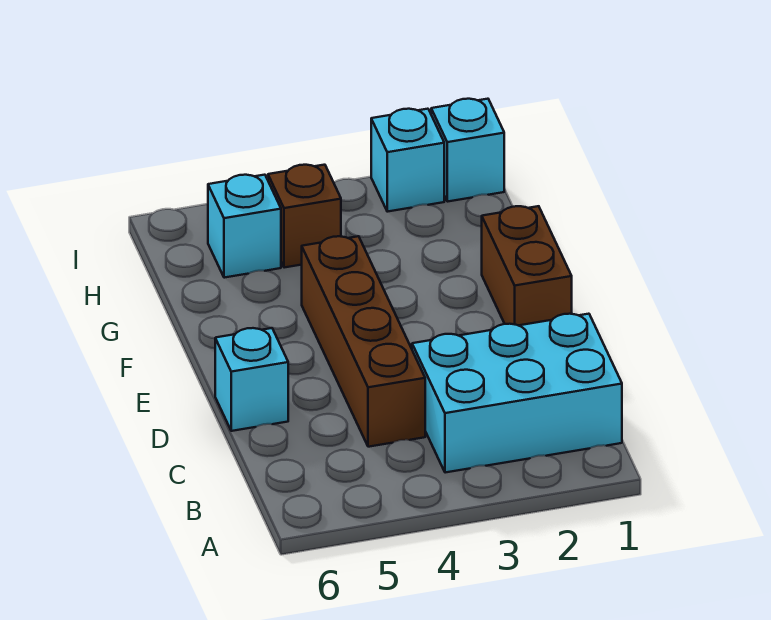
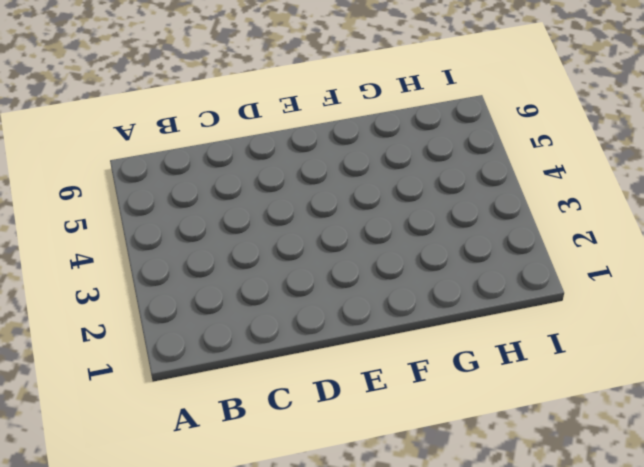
none -> cyan brick B1:C3 level 1
none -> brown brick C4:F4 level 1

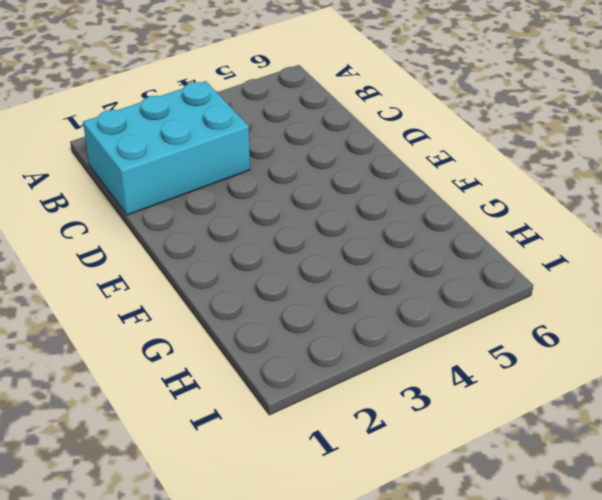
none -> brown brick C4:F4 level 1
none -> cyan brick D6 level 1

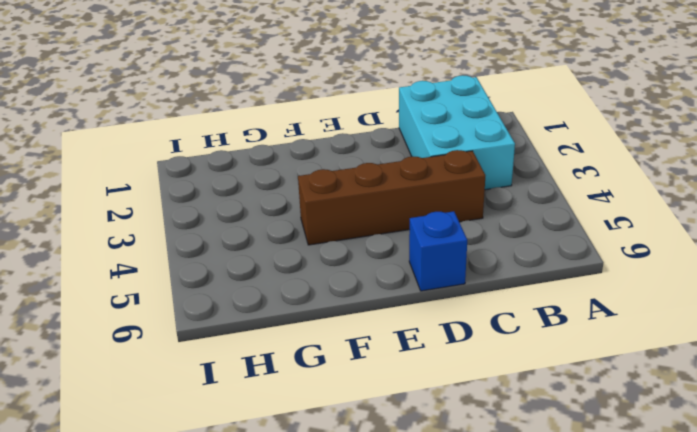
blue brick D6 level 1 -> cyan brick D6 level 1
none -> brown brick E1:F1 level 1
none -> brown brick H4 level 1

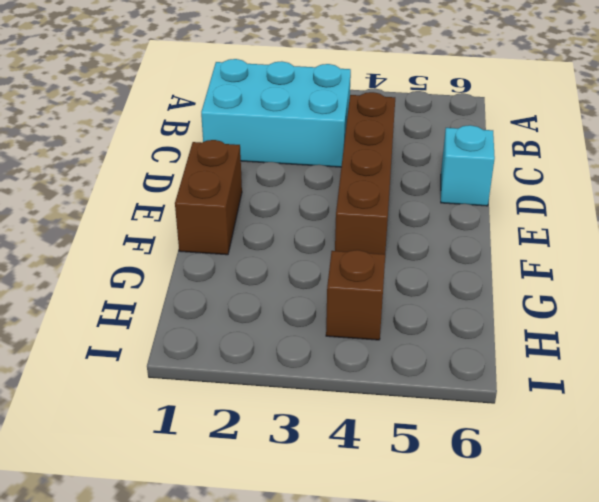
none -> cyan brick H5 level 1
none -> cyan brick I1 level 1

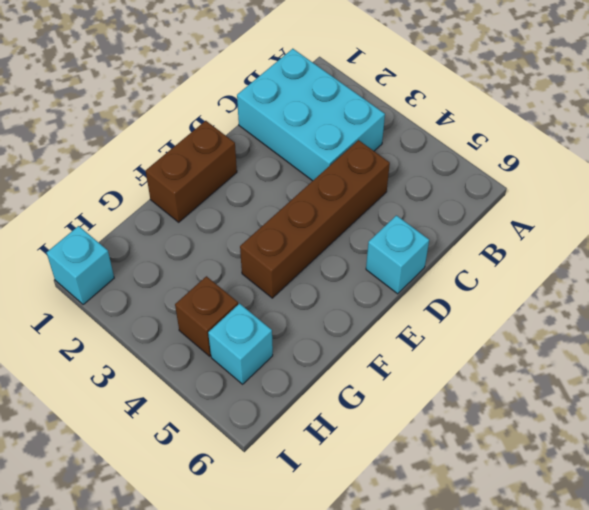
none -> cyan brick I2 level 1

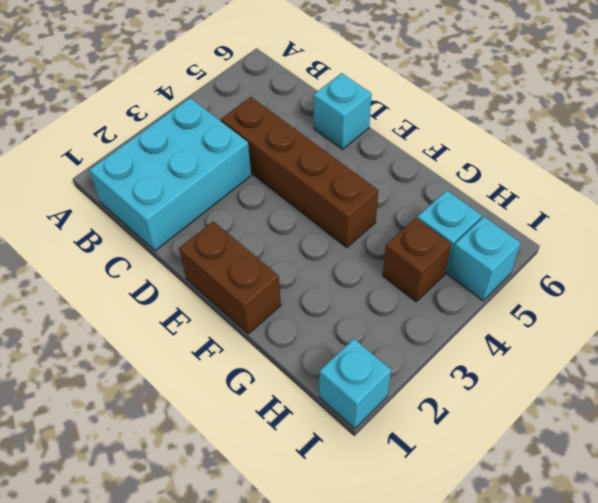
cyan brick I5 level 1 -> cyan brick I2 level 1

